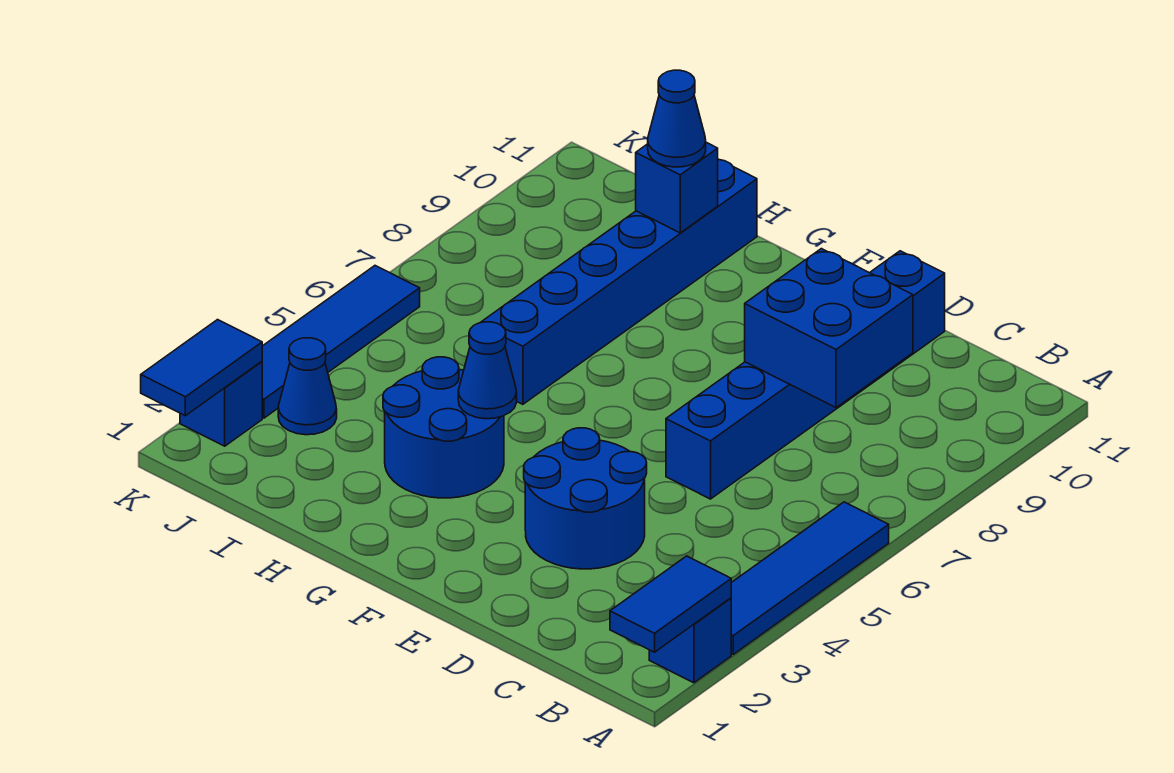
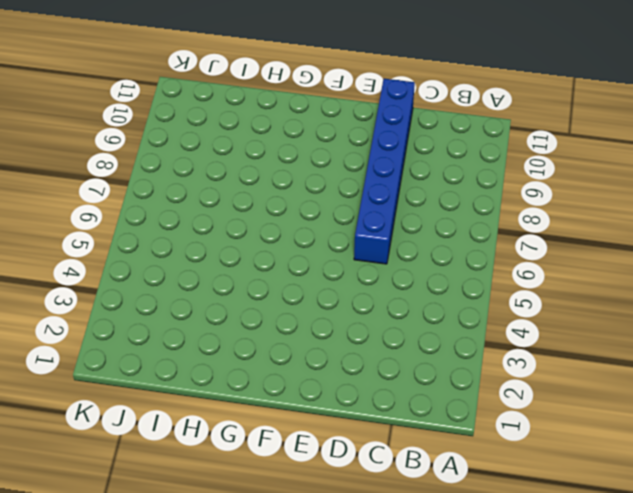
none -> blue brick A2 level 1
none -> blue tile A3:A6 level 1
none -> blue round brick D3:E4 level 1

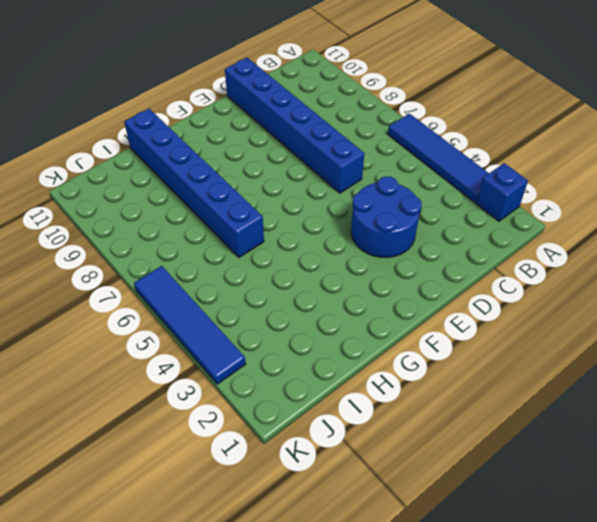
none -> blue round brick G3:H4 level 1
none -> blue cone J3 level 1
none -> blue brick K2 level 1

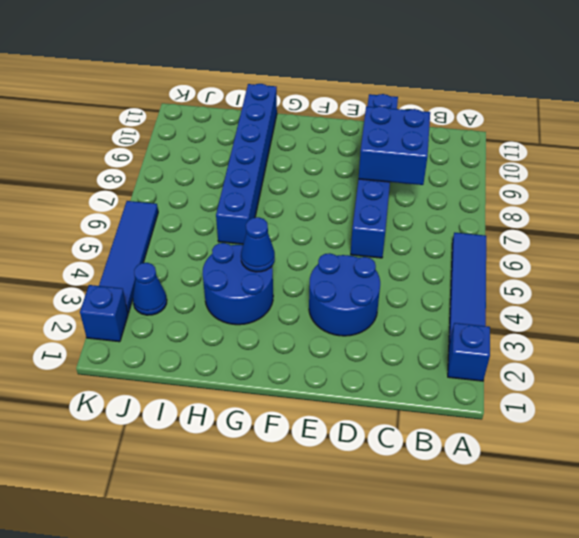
none -> blue tile A1:A2 level 2
none -> blue brick H10 level 2
none -> blue tile K1:K2 level 2

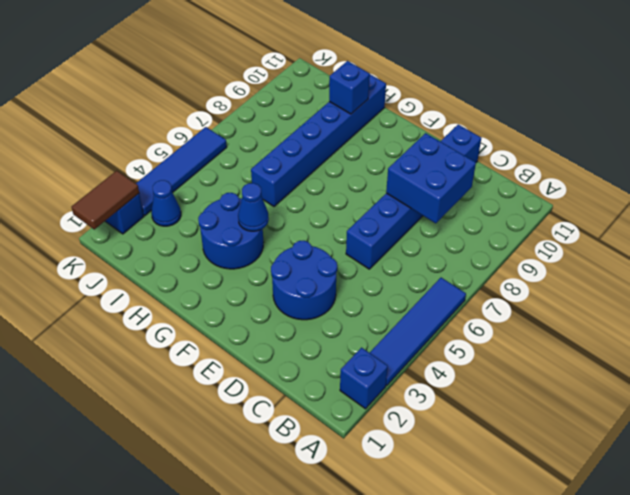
brown tile K1:K2 level 2 -> blue tile K1:K2 level 2
none -> blue tile A1:A2 level 2
none -> blue cone H10 level 3

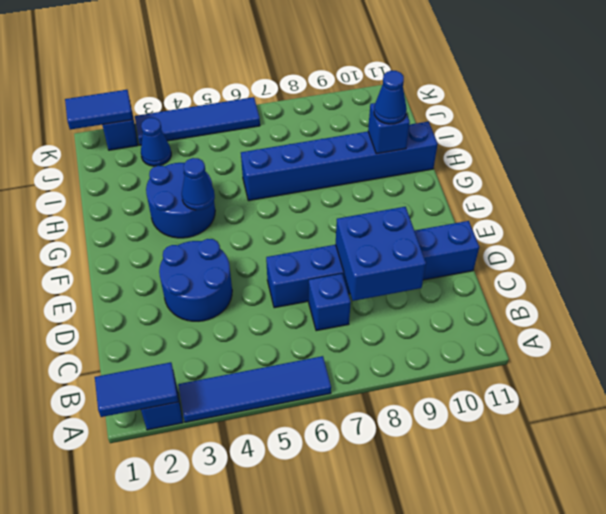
blue brick C7 level 1 -> none

